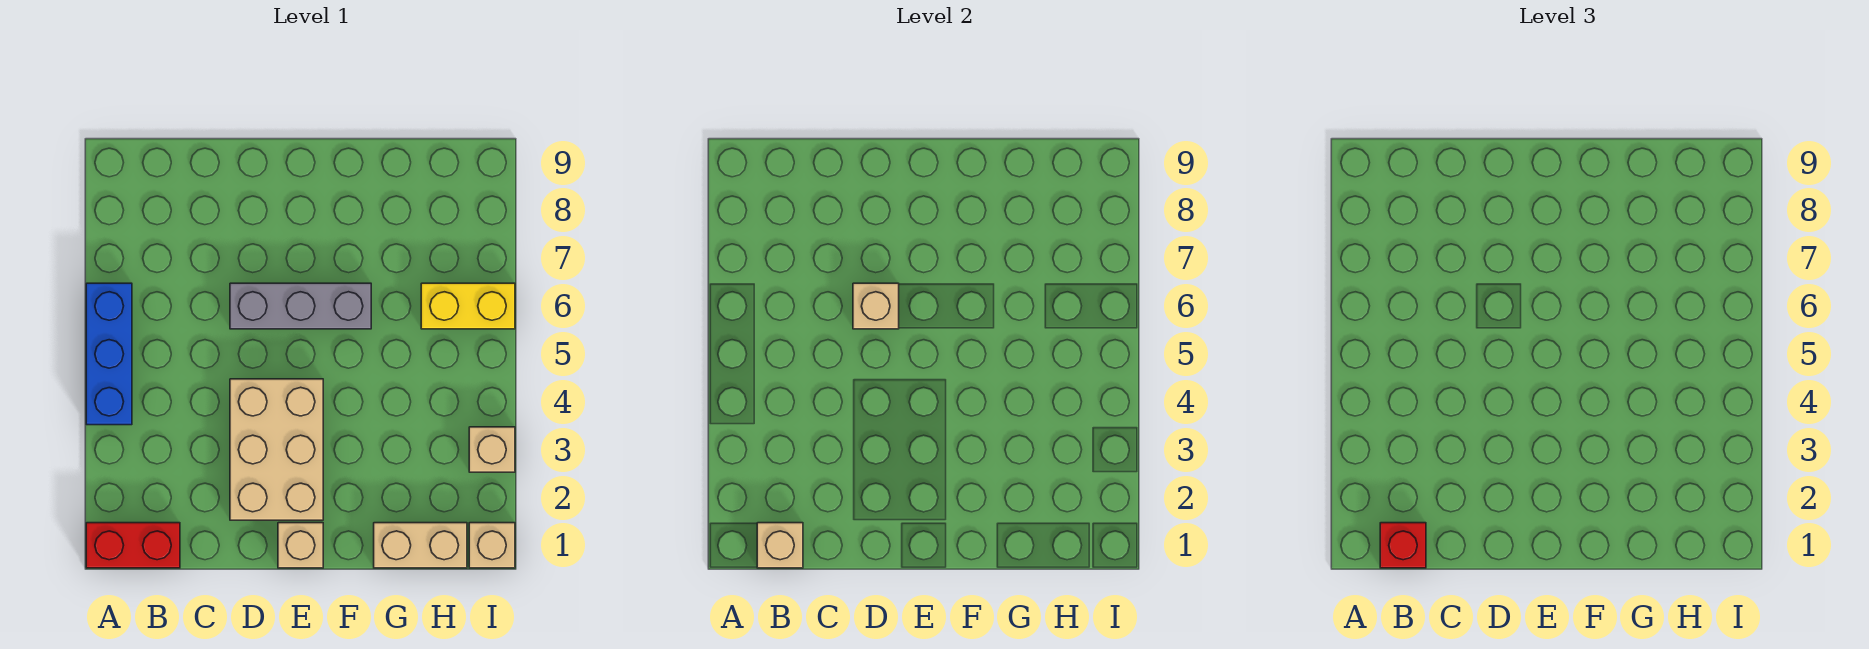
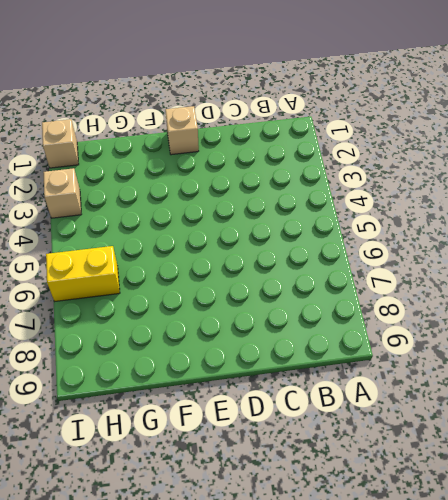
none -> red brick A1:B1 level 1
none -> blue brick A4:A6 level 1
none -> tan brick D2:E4 level 1

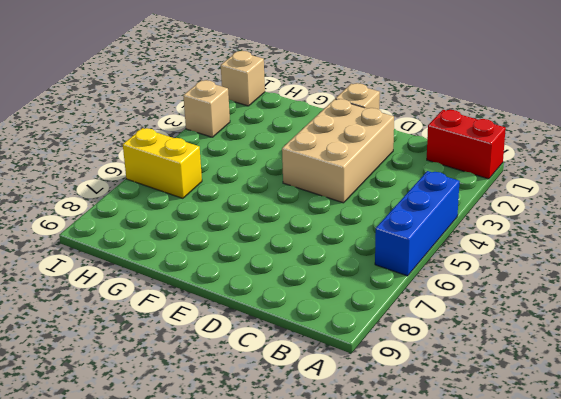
none -> grey brick D6:F6 level 1
none -> tan brick G1:H1 level 1
none -> tan brick B1 level 2

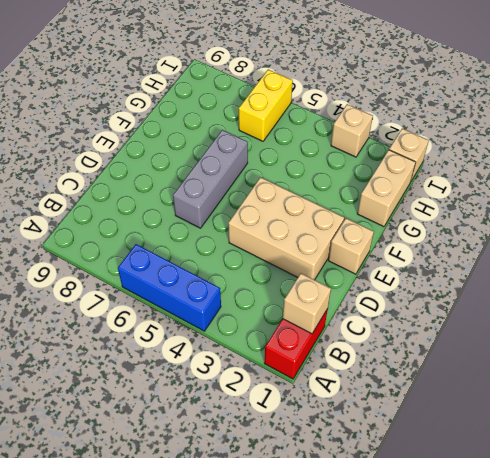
none -> tan brick D6 level 2
none -> red brick B1 level 3

